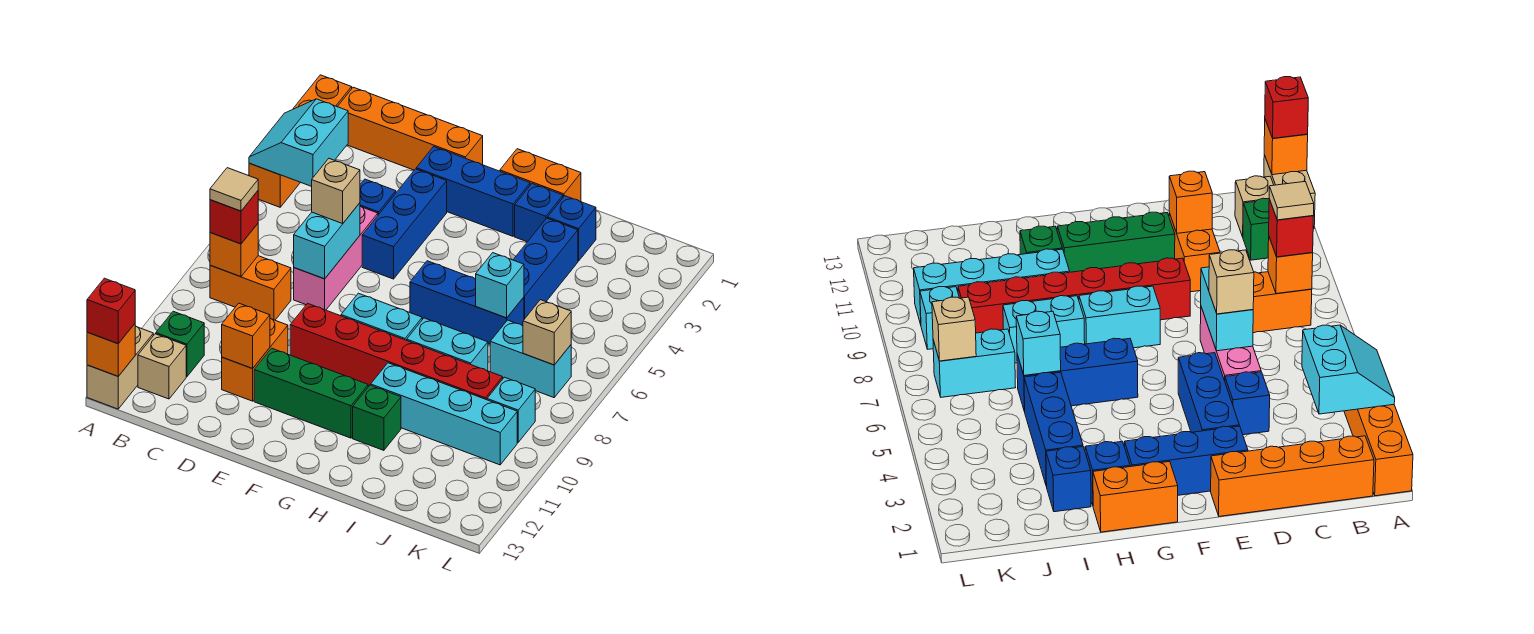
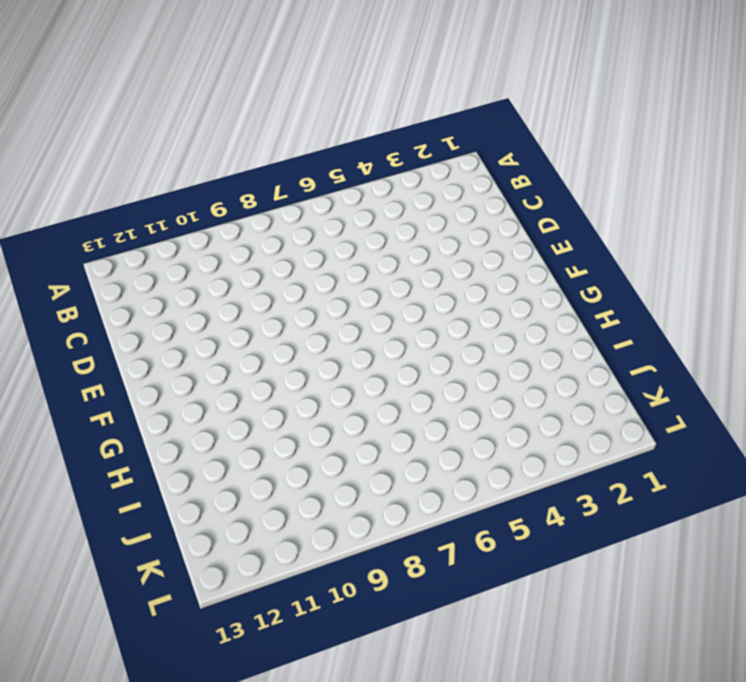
none -> orange brick A1:A4 level 1
none -> tan brick A12:A13 level 1
none -> orange brick B1:E1 level 1
none -> orange brick B8:C8 level 1

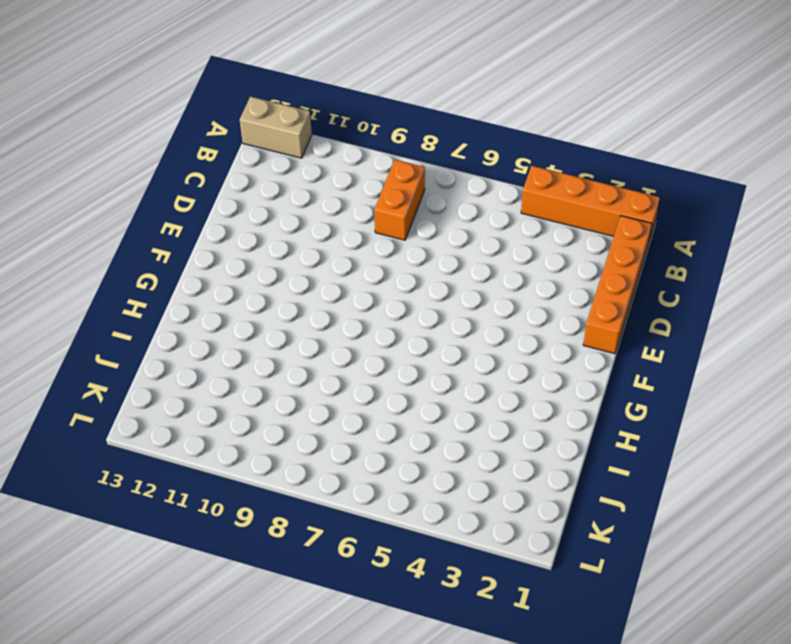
none -> green brick B11 level 1
none -> tan brick B12 level 1
none -> blue brick D4 level 1
none -> pink brick D5:D7 level 1

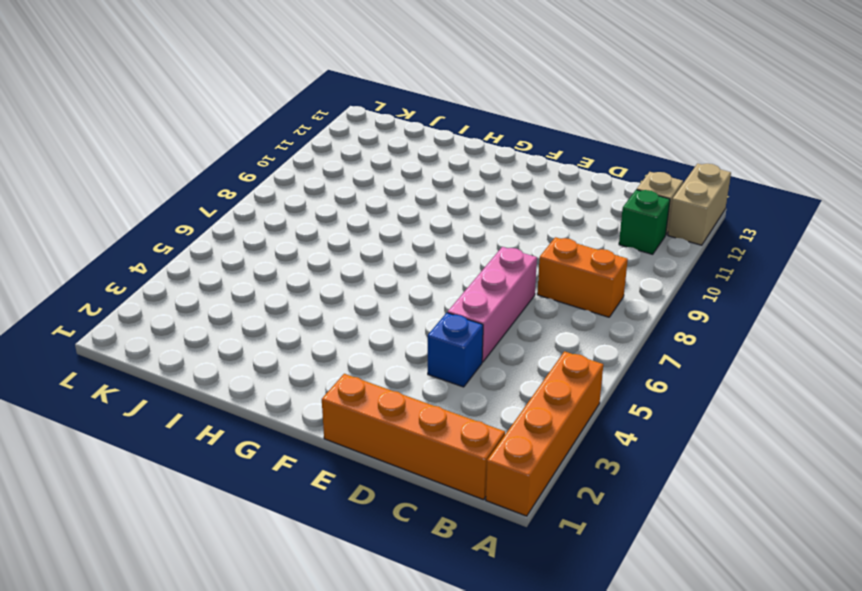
none -> orange brick D10:D11 level 1
none -> blue brick E2:G2 level 1
none -> blue brick E3:E5 level 1
none -> red brick E9:J9 level 1

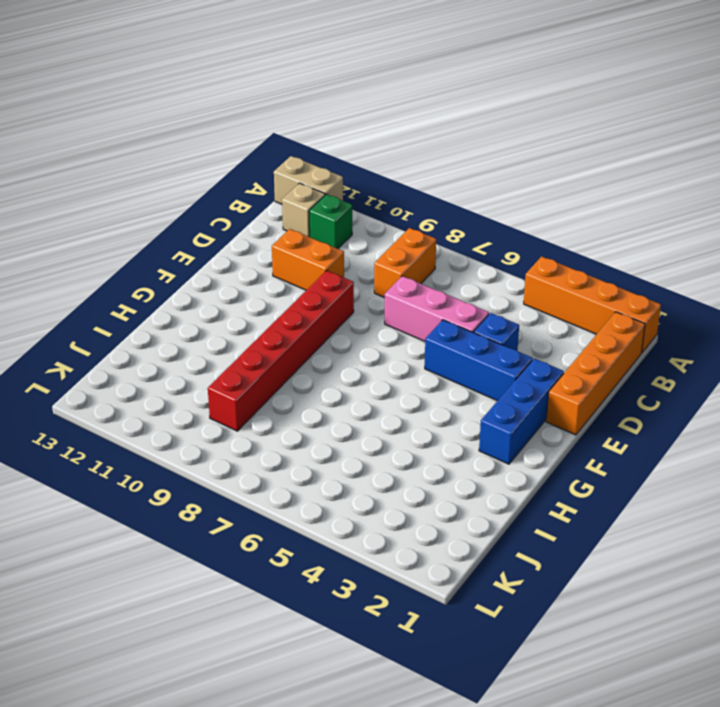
none -> green brick E11:G11 level 1
none -> cyan brick F8:G8 level 1
none -> orange brick G1:H1 level 1
none -> blue brick G6:I6 level 1

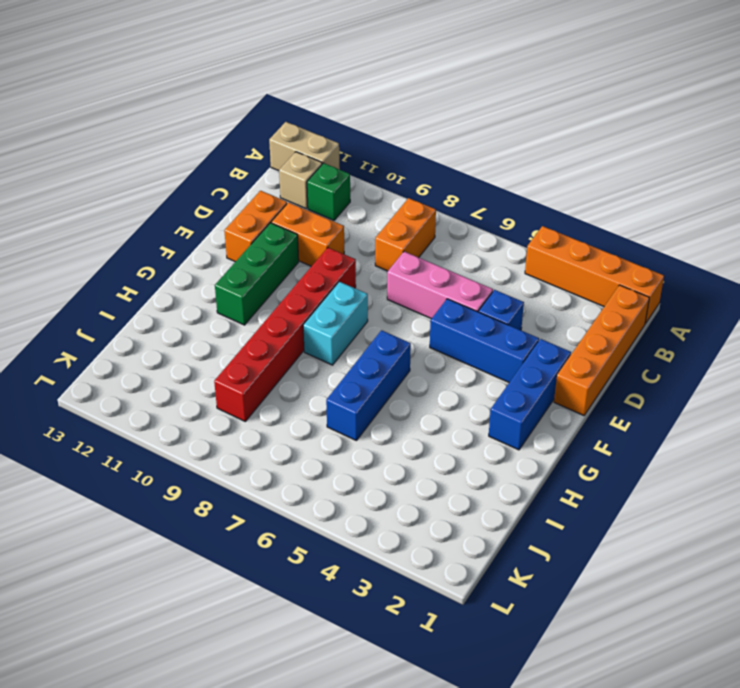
orange brick D12:E12 level 1 -> orange brick G1:H1 level 1
none -> blue brick H2 level 1
none -> cyan brick H8:I8 level 1
none -> cyan brick H10:K10 level 1
none -> green brick H11 level 1

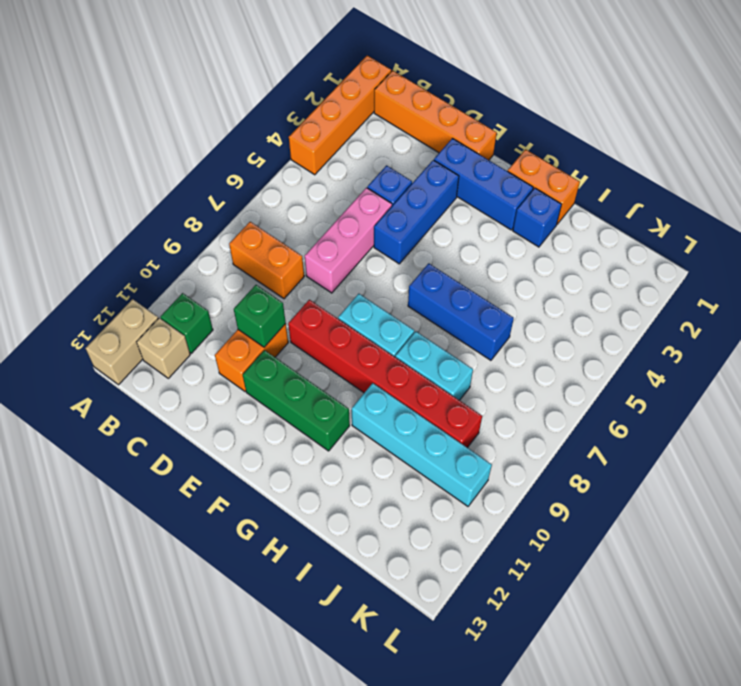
green brick D10 level 2 -> green brick H11 level 1
none -> blue brick I2 level 1
none -> blue brick I3:I5 level 1
none -> cyan brick J7:K7 level 1
none -> cyan brick K9 level 1

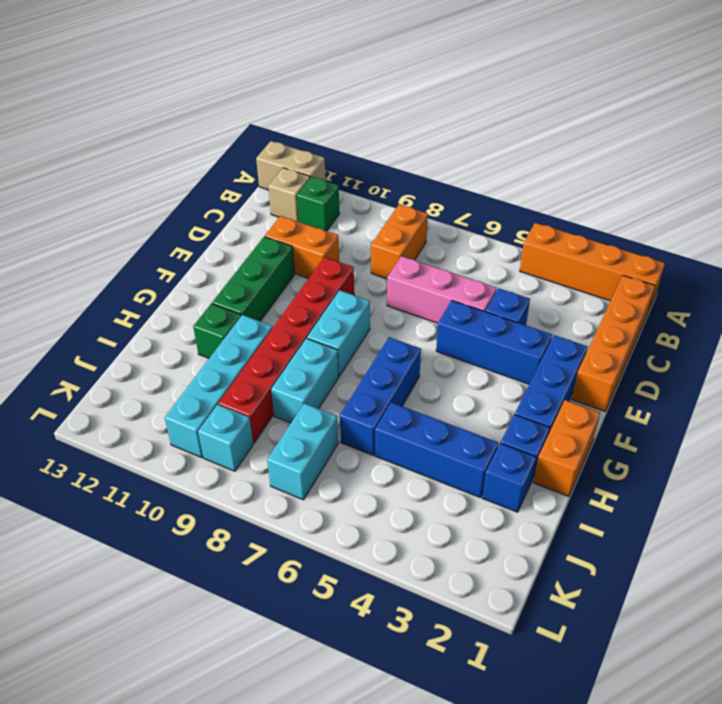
none -> cyan slope A3:B4 level 2 top B
none -> orange brick A13 level 2
none -> orange brick B8 level 2
none -> cyan brick D6:D7 level 2

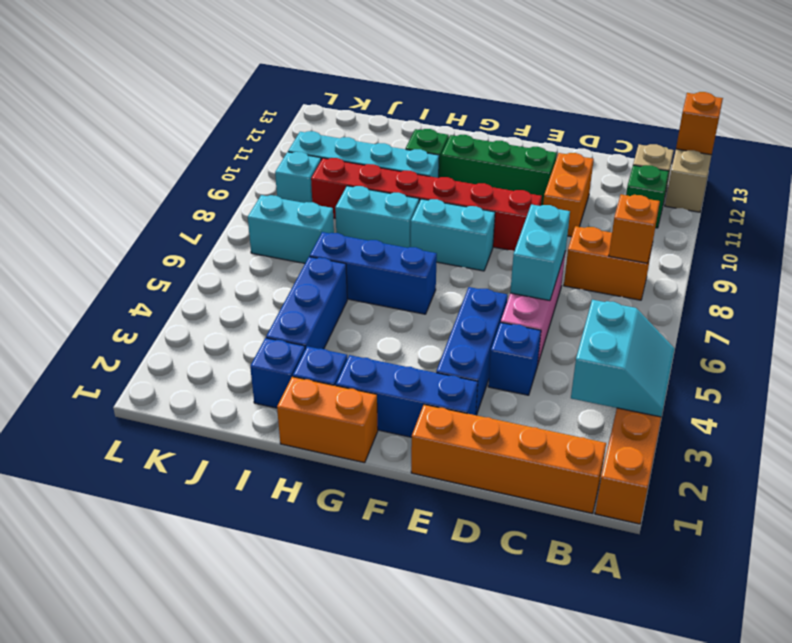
none -> orange brick D11 level 2
none -> cyan brick I6 level 2
none -> tan brick K7 level 2
none -> red brick A13 level 3

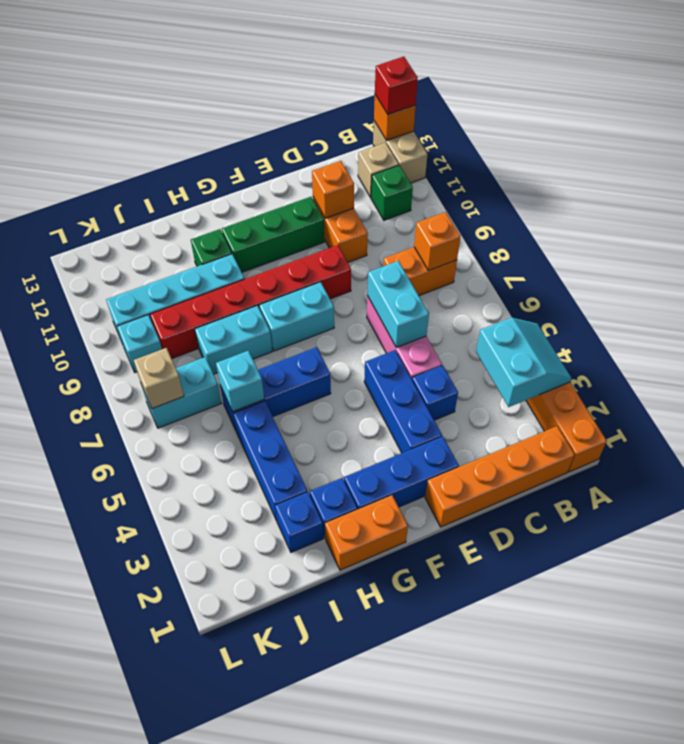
none -> red brick B8 level 3
none -> tan brick D6 level 3
none -> tan tile B8 level 4

